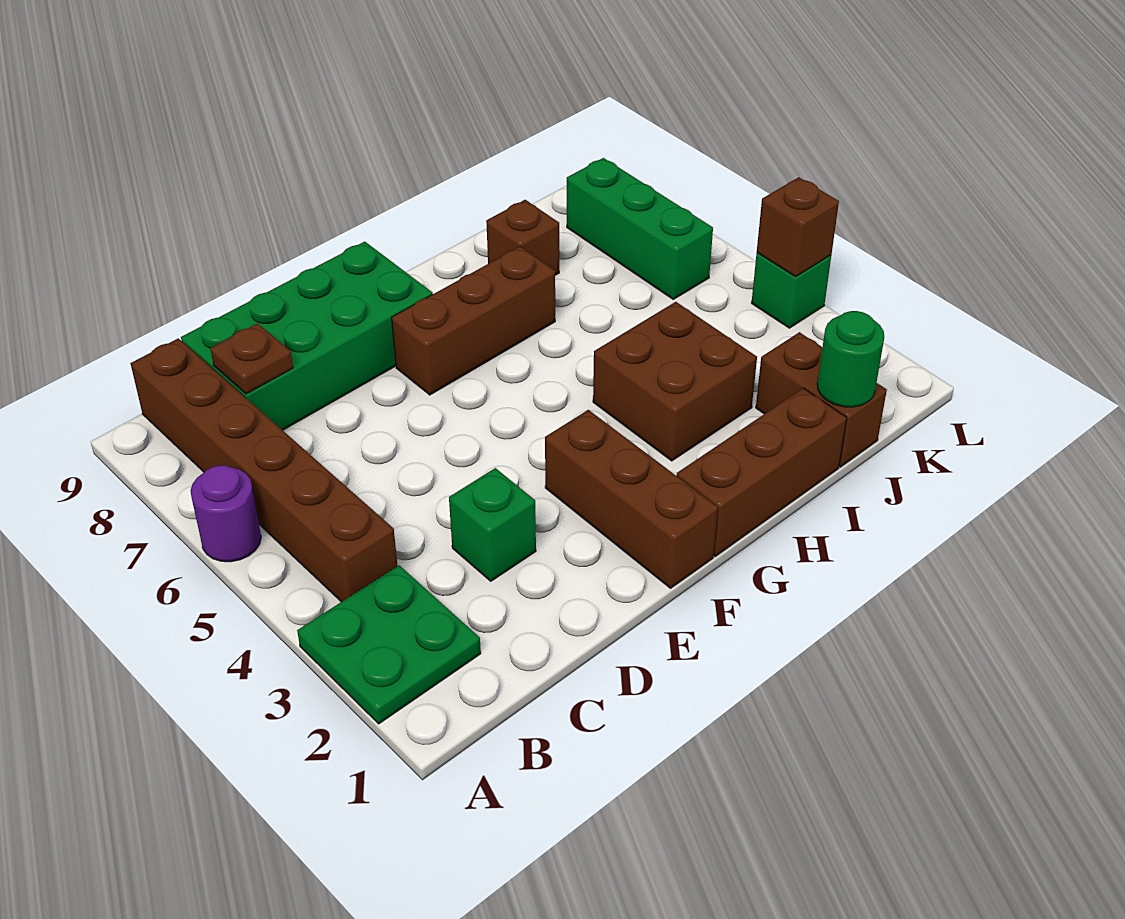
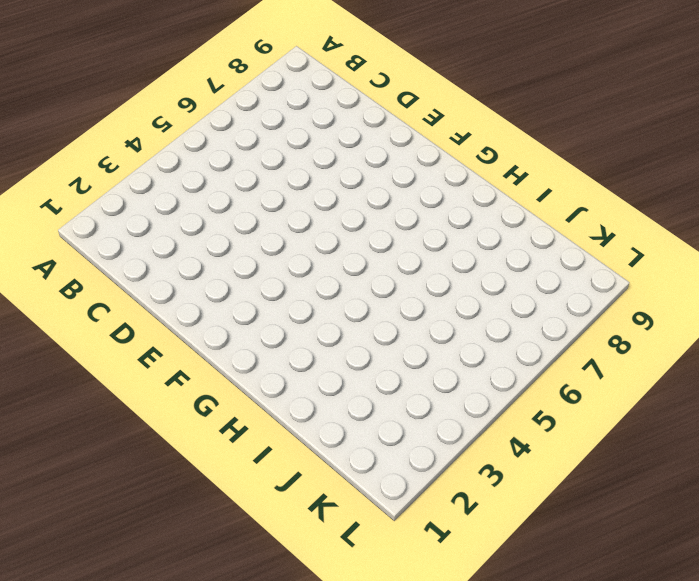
none -> green plate A2:B3 level 1
none -> purple round brick A6 level 1
none -> brown brick B4:B9 level 1

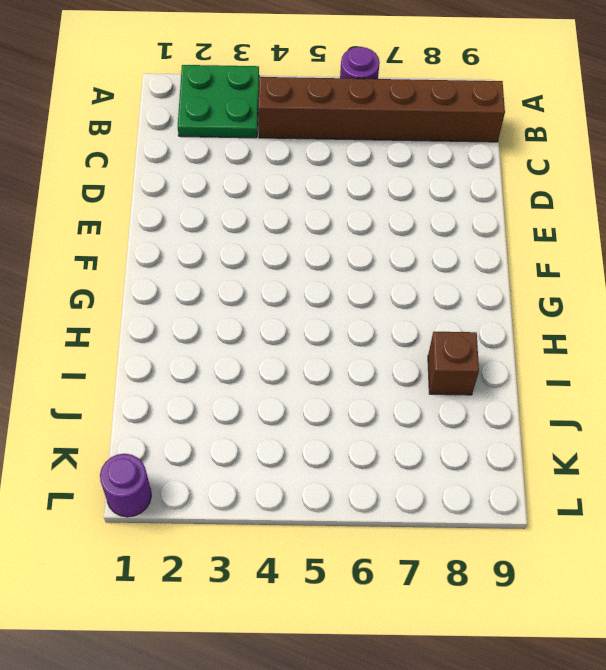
purple round brick L1 level 1 -> none
none -> green brick C8:F9 level 1
none -> green brick D3 level 1
none -> brown brick F1:F3 level 1

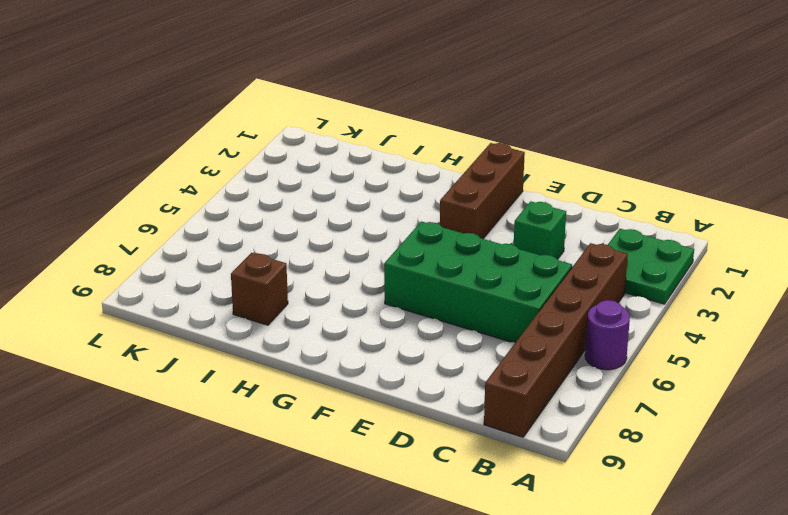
green brick C5:F6 level 1 -> green brick C8:F9 level 1
none -> brown brick F7:H7 level 1
none -> brown brick G1:I1 level 1
none -> brown brick H3:I4 level 1

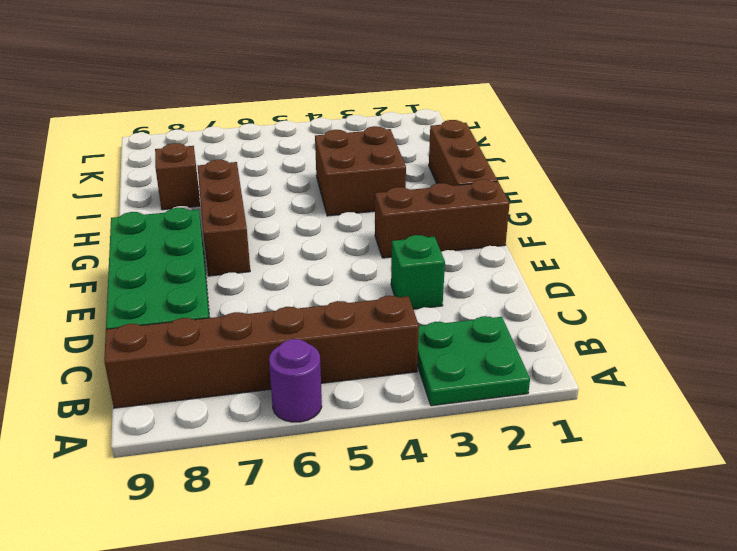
none -> brown brick J1:J2 level 1
none -> green brick K6:K8 level 1
none -> green brick L4 level 1

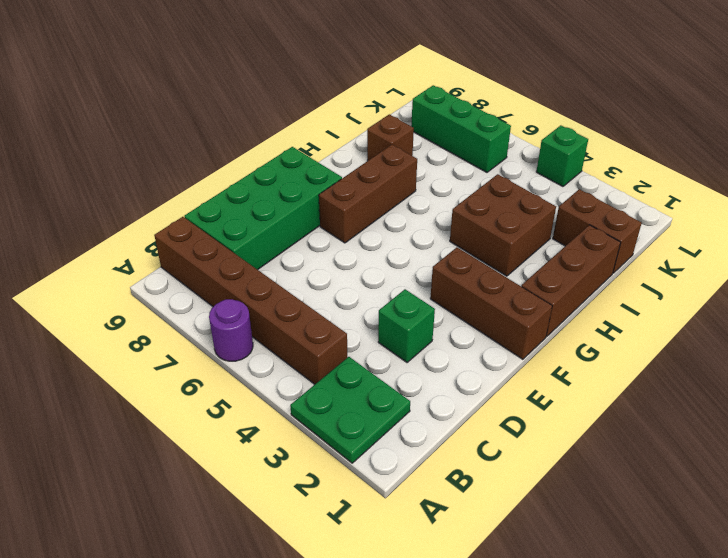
none -> brown plate C8 level 2
none -> green round brick J1 level 2
none -> brown brick L4 level 2

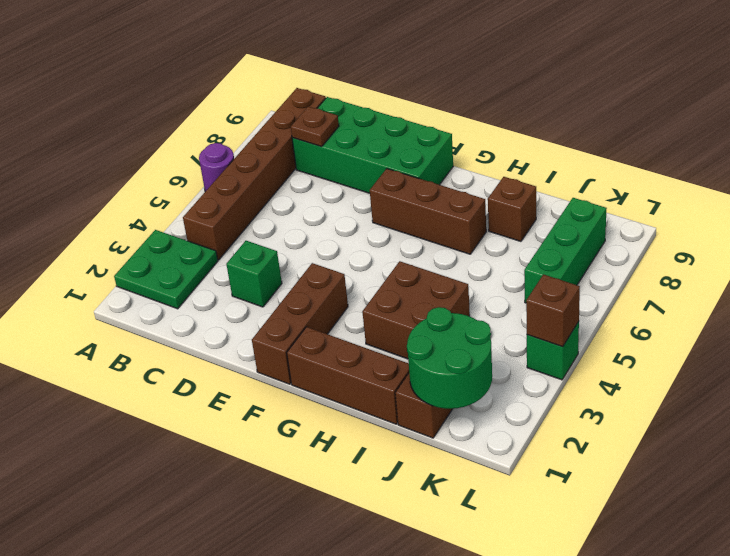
green round brick J1:K2 level 2 -> green round brick J1 level 2

